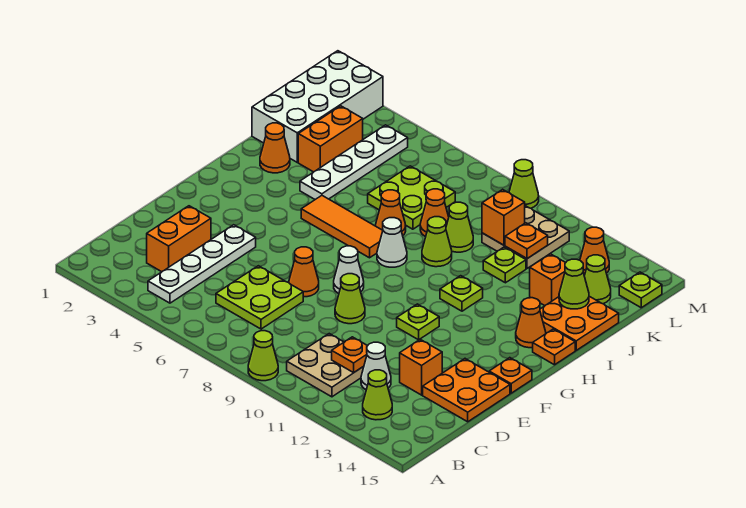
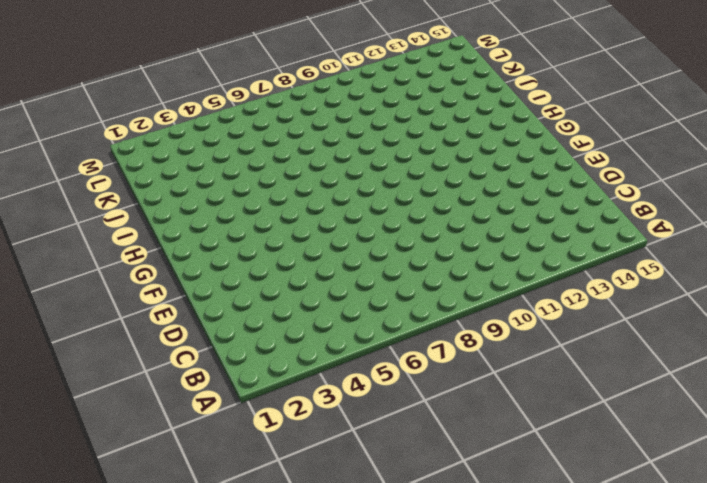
none -> lime cone A9 level 1
none -> white plate B4:E4 level 1
none -> tan plate B10:C11 level 1
none -> lime cone B13 level 1

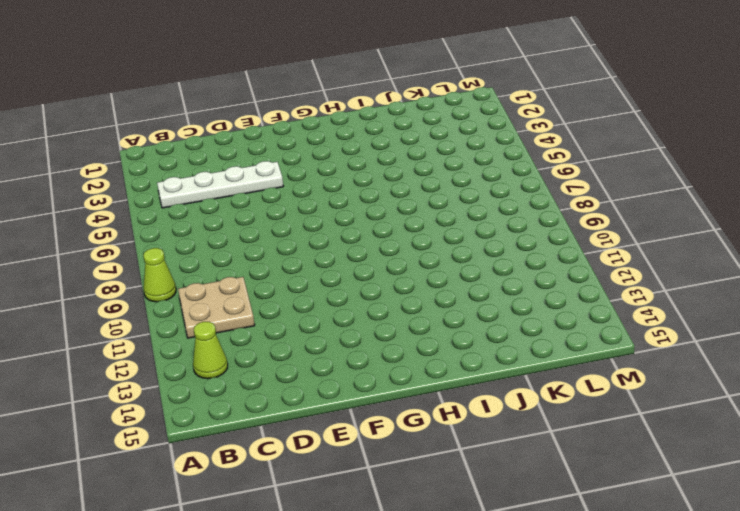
none -> orange brick C3:D3 level 1
none -> lime plate C6:D7 level 1
none -> white cone C12 level 1
none -> orange brick D13 level 1

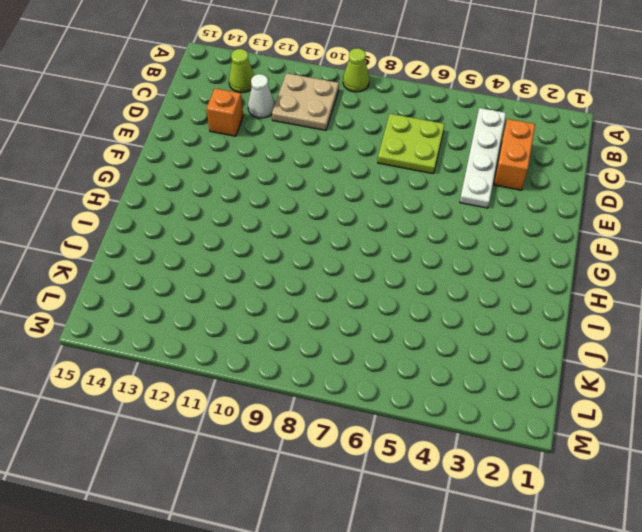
none -> orange plate D14:E15 level 1
none -> orange cone E7 level 1
none -> lime cone E9 level 1
none -> white cone F8 level 1

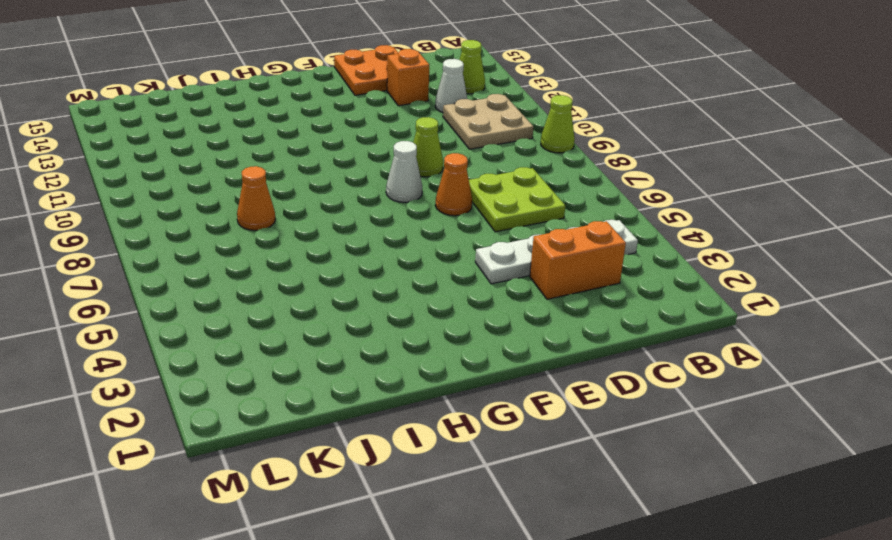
none -> lime plate F11 level 1
none -> orange plate F15 level 1
none -> orange tile H5:H7 level 1
none -> white cone H8 level 1

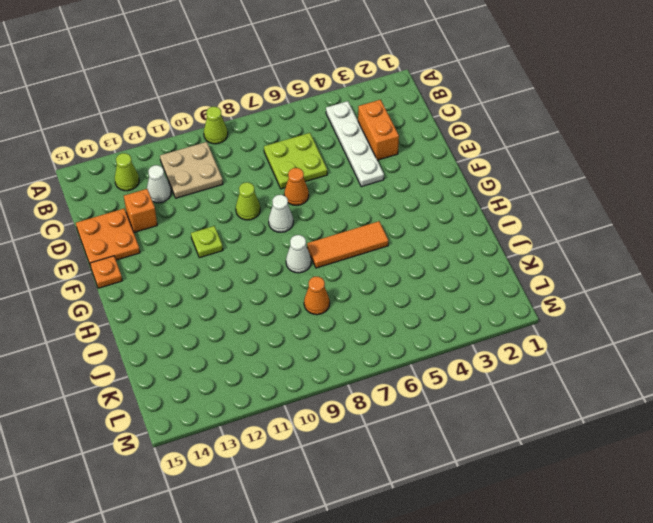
none -> lime plate H11 level 1
none -> orange cone H14 level 1
none -> orange plate H15 level 1
none -> orange cone I2 level 1

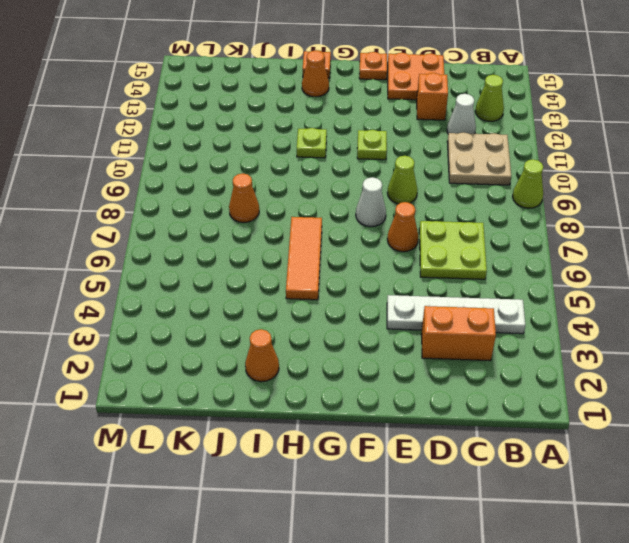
none -> white cone H8 level 1
none -> white plate I4:L4 level 1
none -> orange cone I7 level 1
none -> lime cone I9 level 1

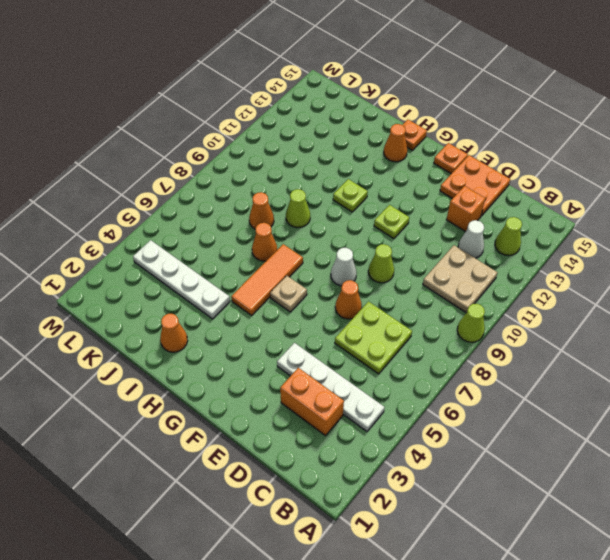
tan plate G6 level 1 -> none
none -> white cone H8 level 1
none -> orange plate I14:J15 level 1
none -> white brick J1:M2 level 1
none -> orange brick J3:K3 level 1

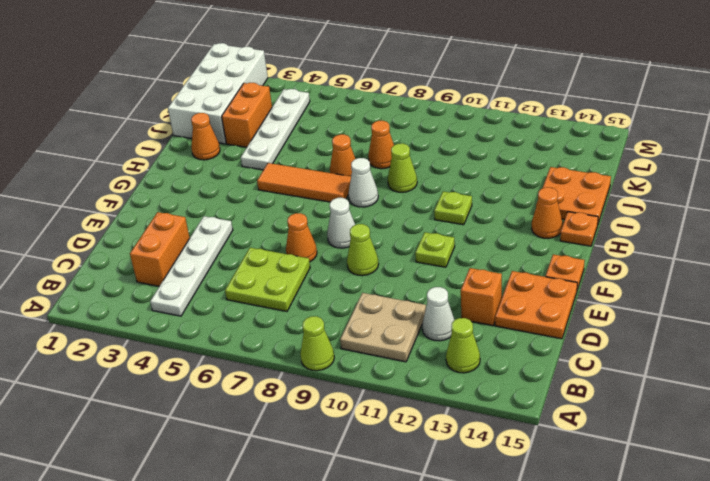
none -> lime plate J6:K7 level 1
none -> lime cone J9 level 1
none -> lime plate J11 level 1
none -> orange brick J13 level 1

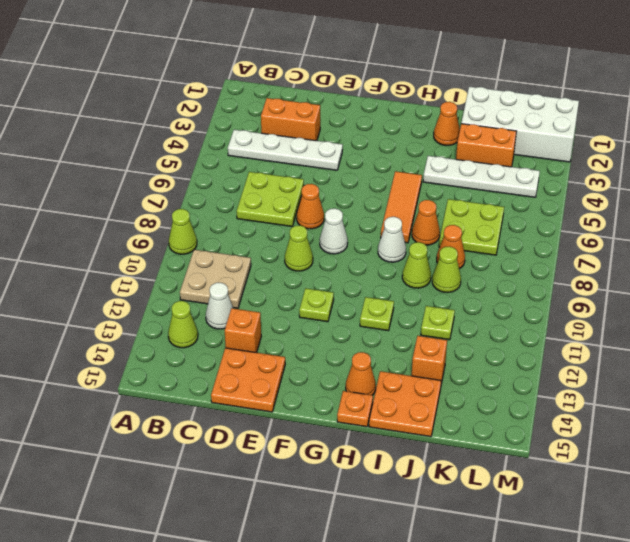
none -> orange plate F15 level 1
none -> tan plate K10:L11 level 1
none -> lime cone K14 level 1
none -> orange cone L13 level 1

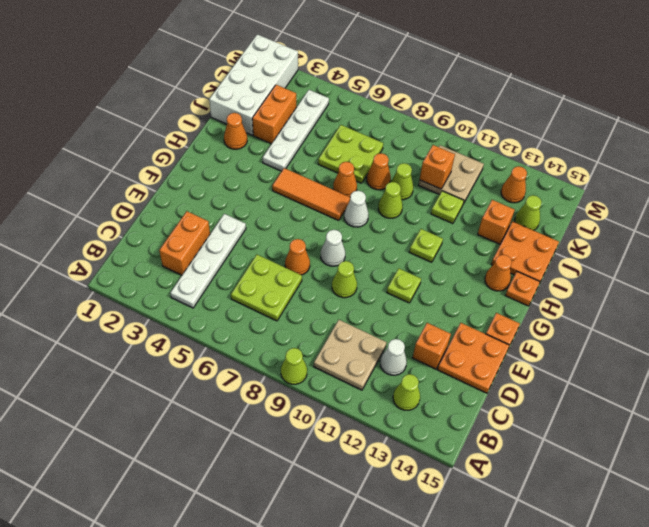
none -> lime plate L15 level 1
none -> lime cone M9 level 1
none -> orange plate C11 level 2
none -> lime cone J14 level 2

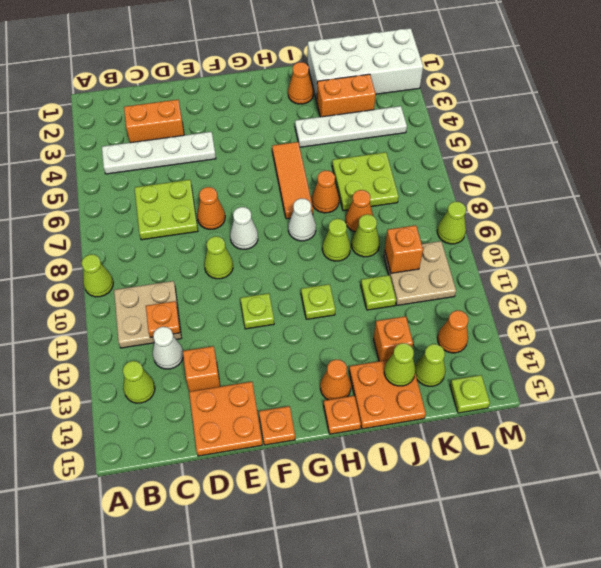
none -> orange plate K11 level 2

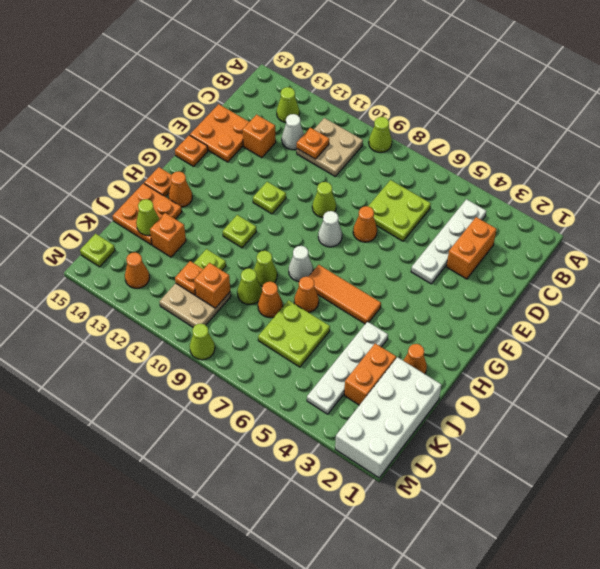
none -> lime cone K14 level 1

